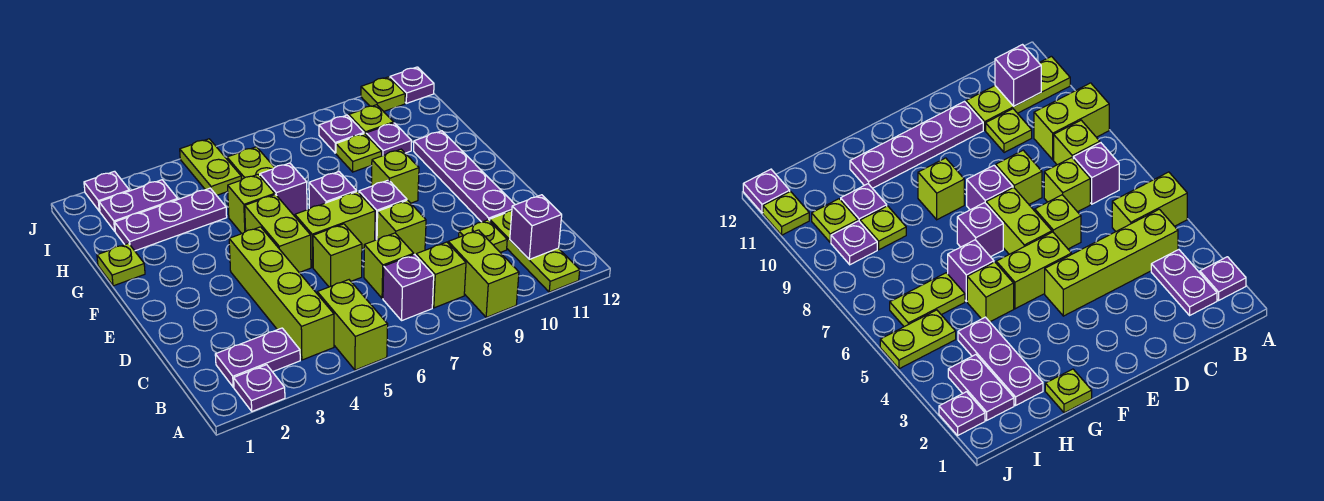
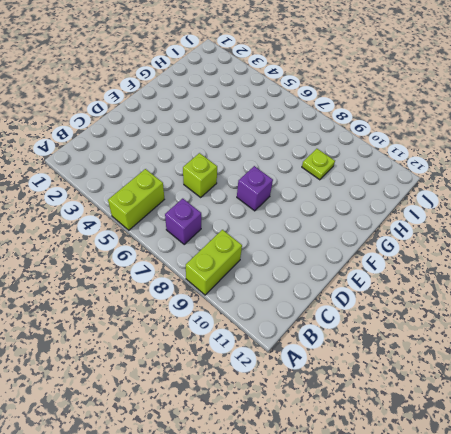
none -> purple plate A2 level 1
none -> lime plate A11:C11 level 1
none -> purple plate B2:B3 level 1
none -> lime brick B4:E4 level 1

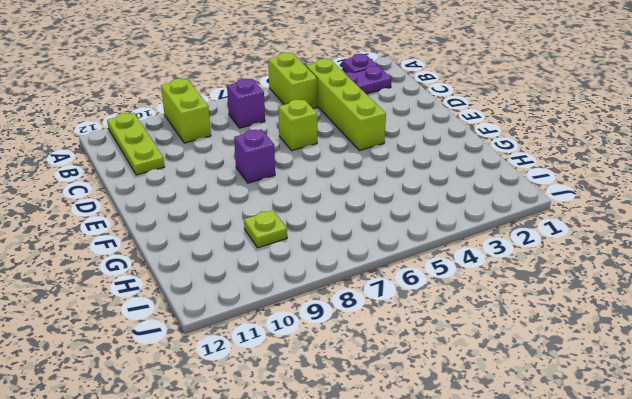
none -> lime brick B8 level 1
none -> lime brick C7 level 1
none -> lime plate C10 level 1
none -> lime brick D8 level 1

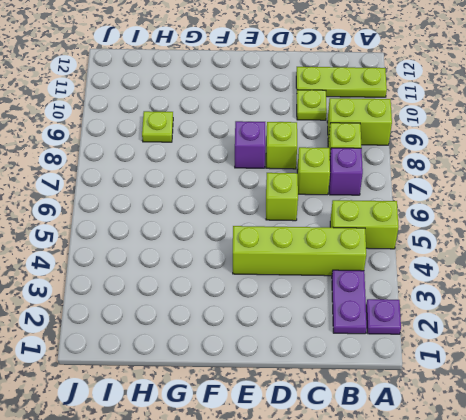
none -> purple plate D11:G11 level 1
none -> lime brick E5:F5 level 1
none -> lime brick E6:E7 level 1
none -> purple brick F7 level 1

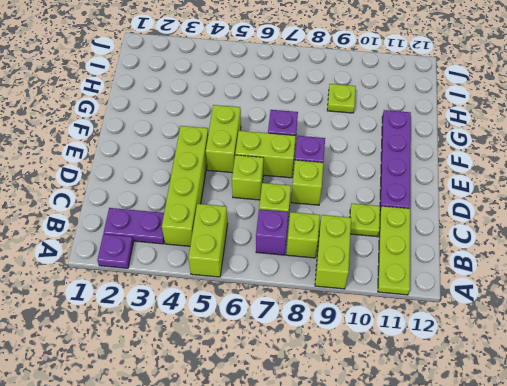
none -> lime brick F9 level 1
none -> lime plate G1 level 1
none -> lime brick G5 level 1
none -> purple brick G6 level 1

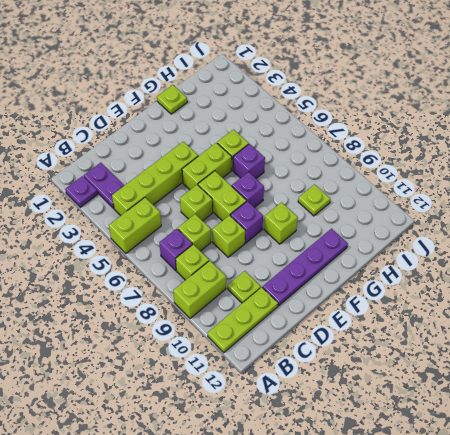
none -> purple plate H2:H4 level 1
none -> lime plate H6:I6 level 1
none -> purple plate H10 level 1
none -> purple plate I2:I3 level 1

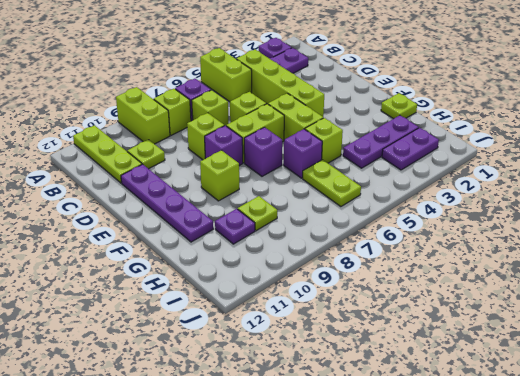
none -> lime plate I5:J5 level 1
none -> purple plate I9 level 1
none -> lime plate I10 level 1
none -> purple plate J2 level 1

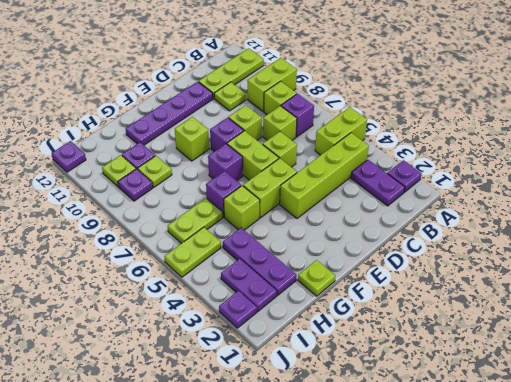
none -> lime plate J11 level 1
none -> purple brick B11 level 2

